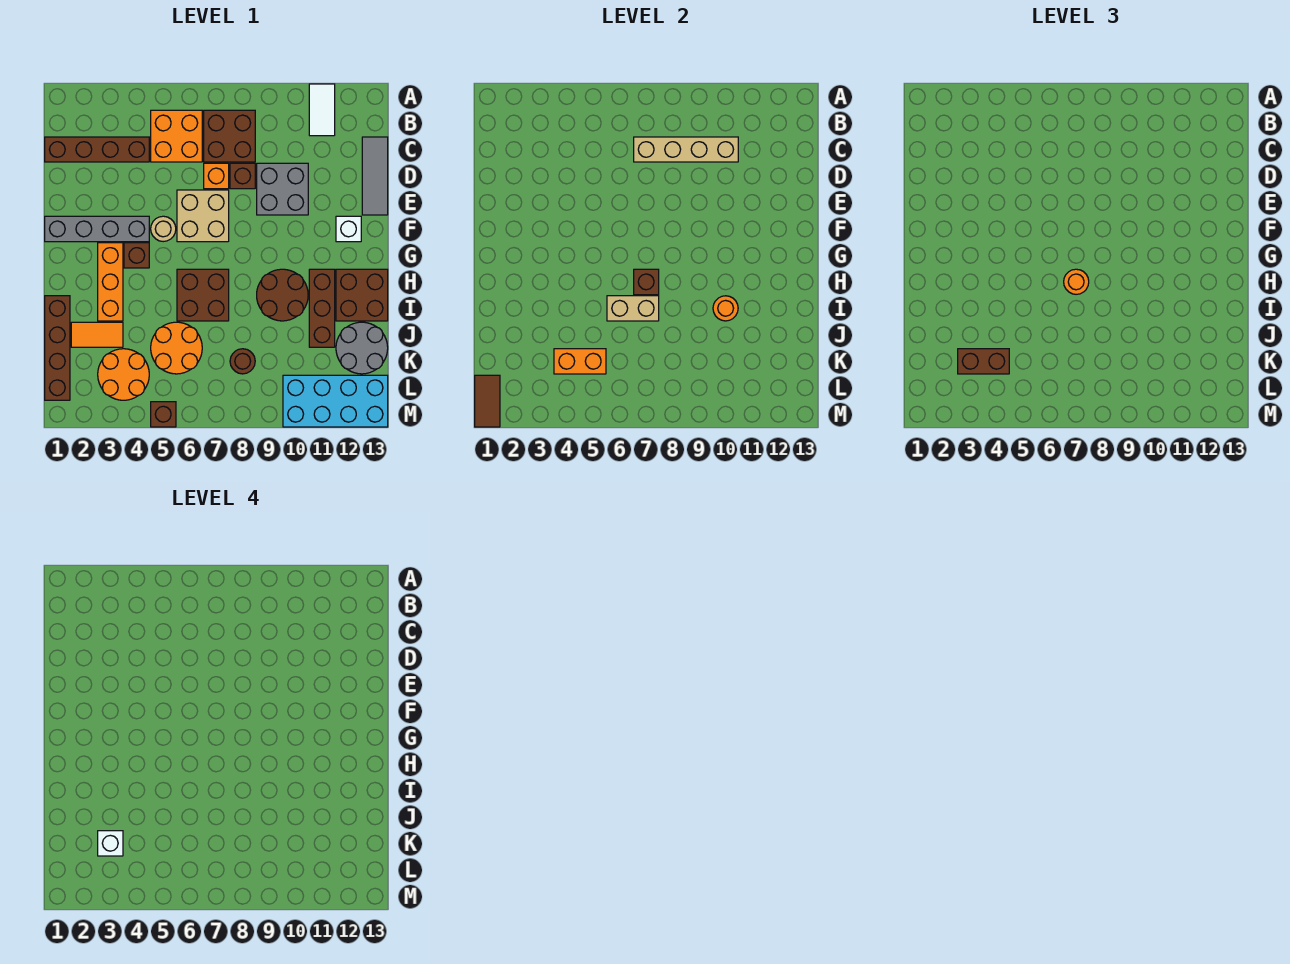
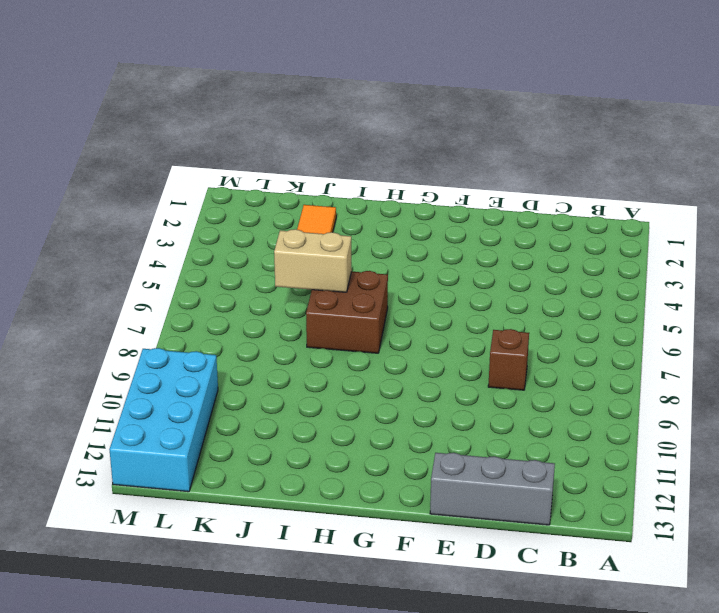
grey brick C13:E13 level 1 -> grey tile C13:E13 level 1
tan brick I6:J6 level 2 -> tan brick I6:I7 level 2
none -> white tile A11:B11 level 1
none -> orange brick B5:C6 level 1
none -> brown brick B7:C8 level 1
none -> brown brick C1:C4 level 1

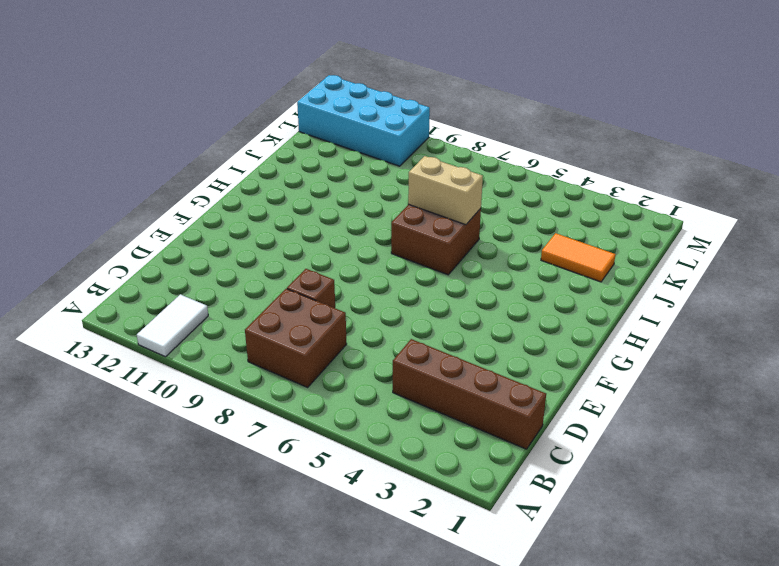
none -> orange brick B5:C6 level 1
none -> grey tile C13:E13 level 1
none -> orange brick D7 level 1
none -> grey brick D9:E10 level 1

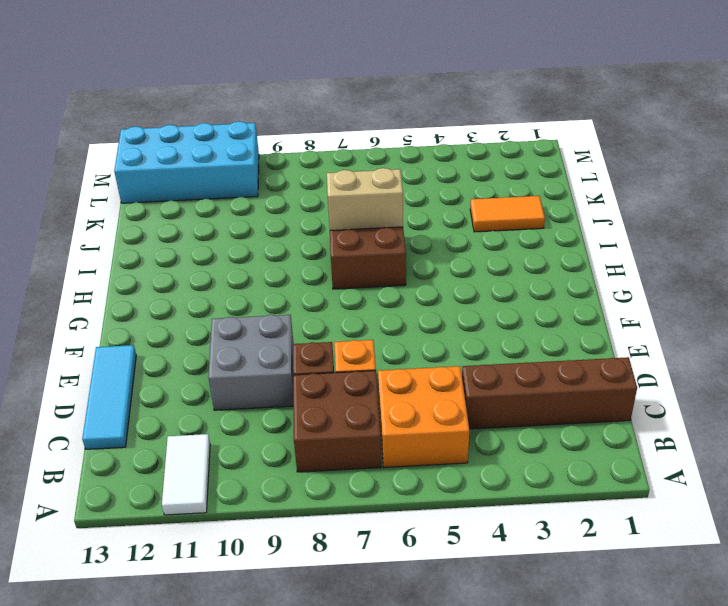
cyan tile C13:E13 level 1 -> grey tile C13:E13 level 1
none -> tan brick E6:F7 level 1
none -> grey brick F1:F4 level 1
none -> tan round brick F5 level 1
none -> white brick F12 level 1

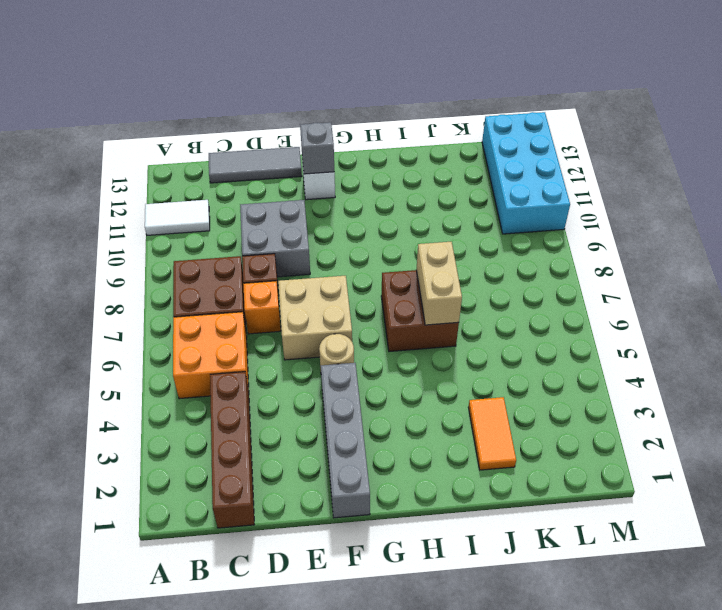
grey brick F12 level 2 -> none
none -> orange brick G3:I3 level 1
none -> brown brick G4 level 1
none -> brown round brick H9:I10 level 1
none -> brown brick H11:J11 level 1

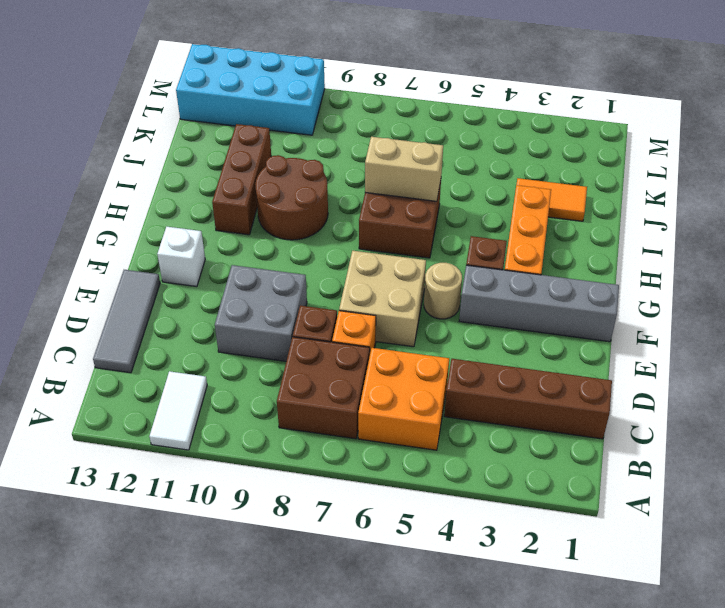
none -> brown brick H12:I13 level 1
none -> brown brick I1:L1 level 1
none -> orange round brick J5:K6 level 1
none -> grey round brick J12:K13 level 1

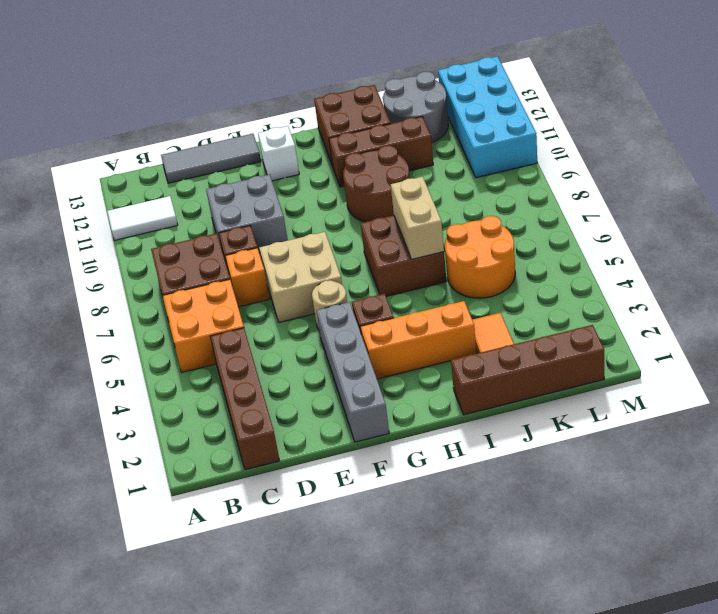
none -> orange round brick K3:L4 level 1
none -> brown round brick K8 level 1
none -> brown brick M5 level 1
none -> tan brick C7:C10 level 2

